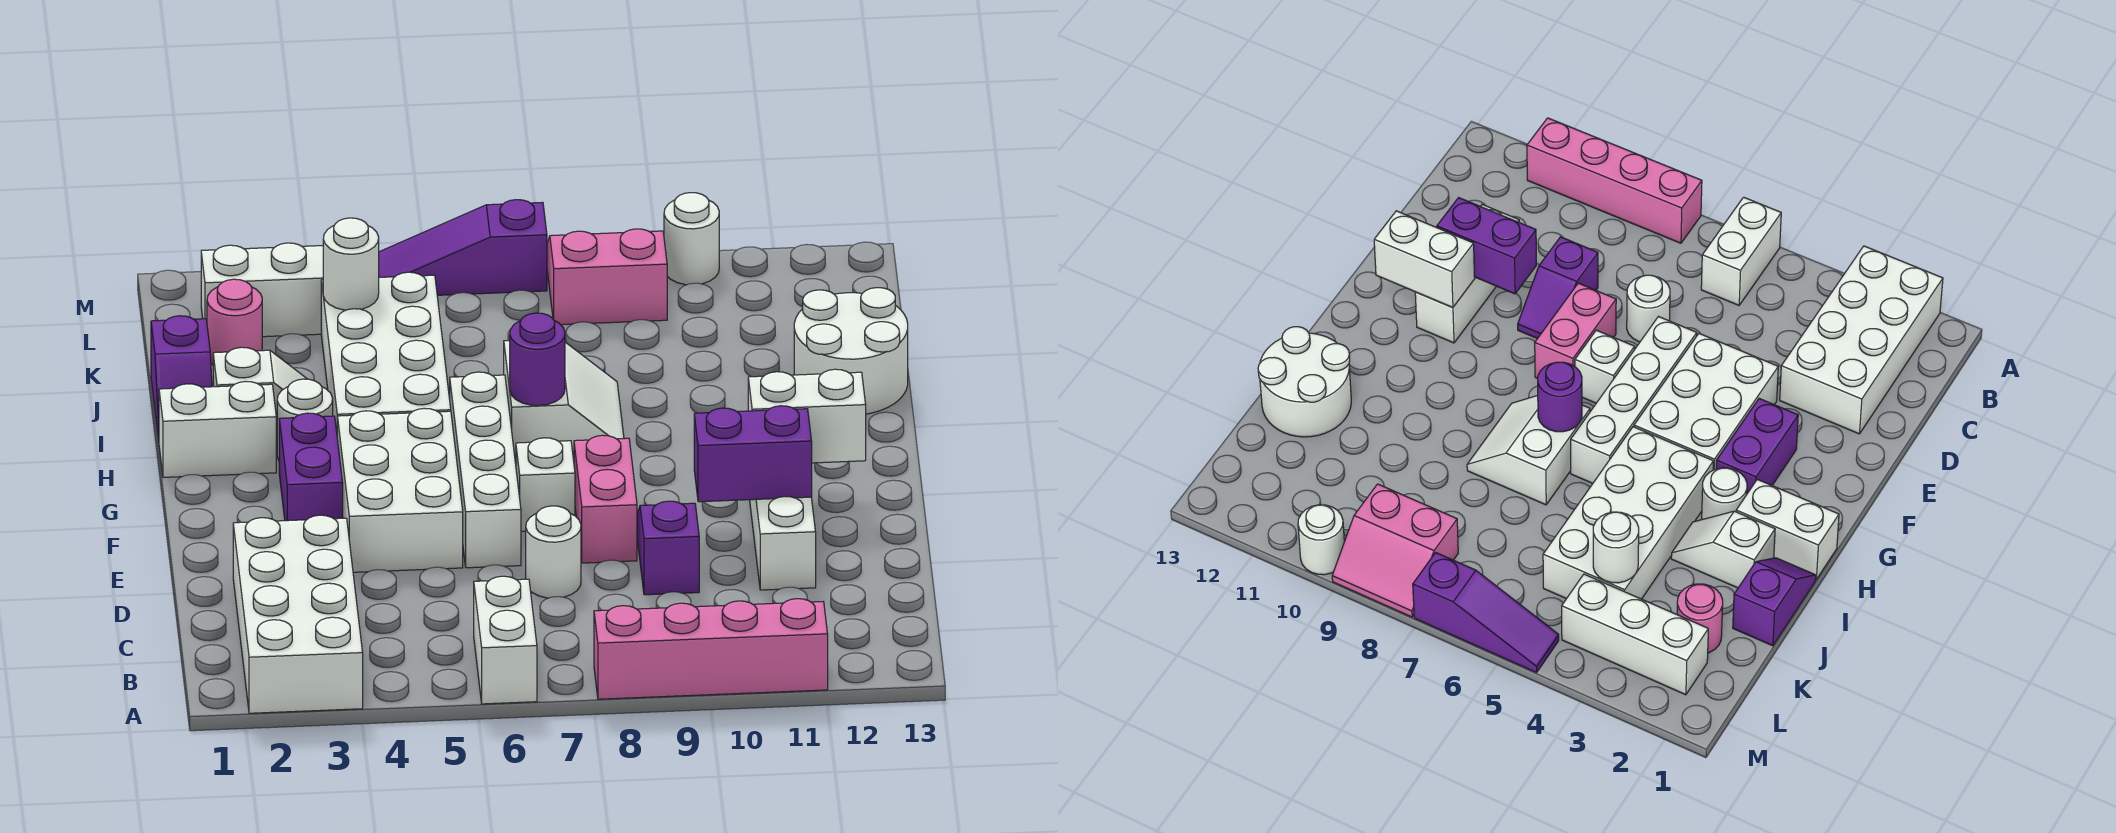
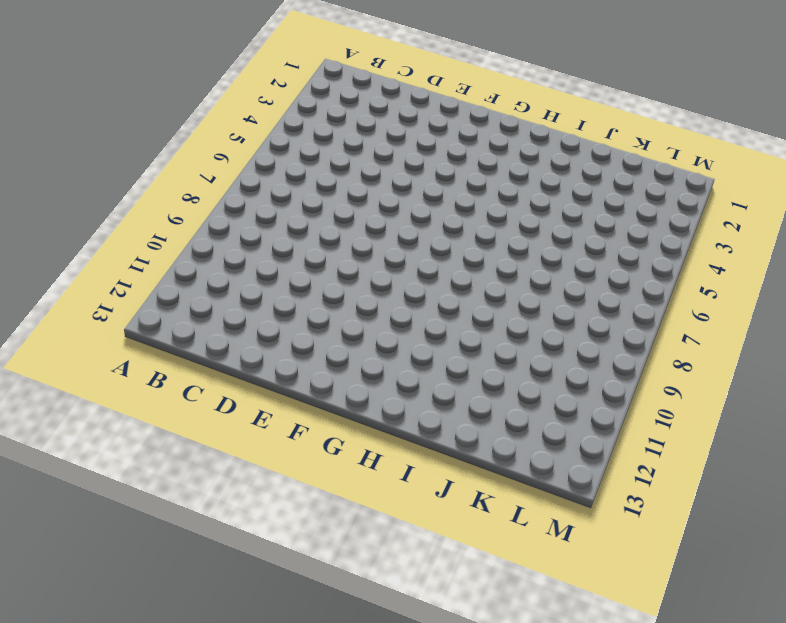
none -> white brick A2:D3 level 1
none -> white brick A6:B6 level 1
none -> pink brick A8:A11 level 1

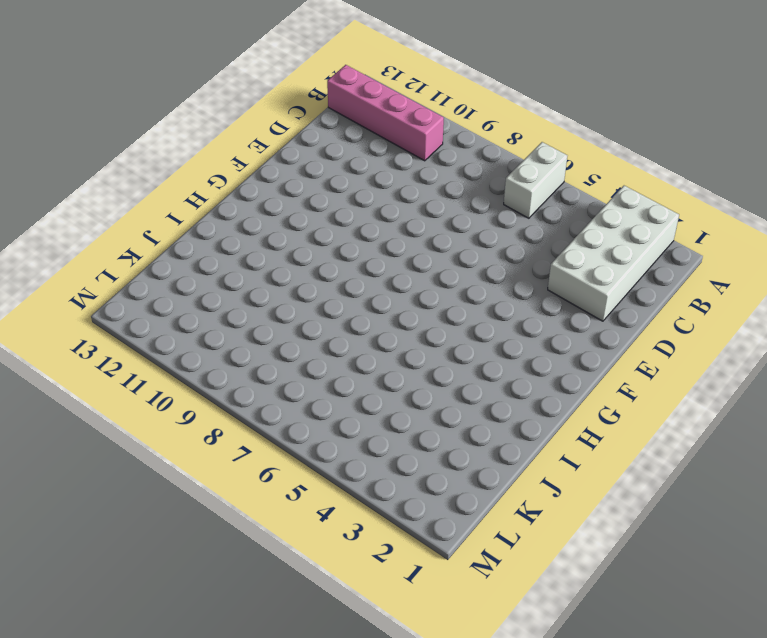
pink brick B10:B13 level 1 -> pink brick A8:A11 level 1
none -> white round brick D7 level 1
none -> purple slope D9:E9 level 1 top D
none -> white brick D11:F11 level 1

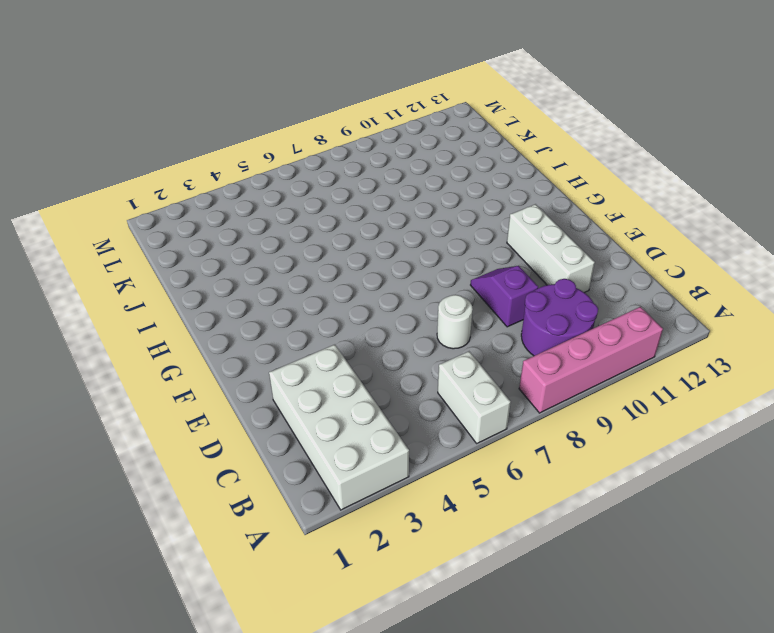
purple round brick B9:C10 level 1 -> none
none -> white brick E4:G5 level 1
none -> white brick E6:H6 level 1
none -> pink brick E8:F8 level 1

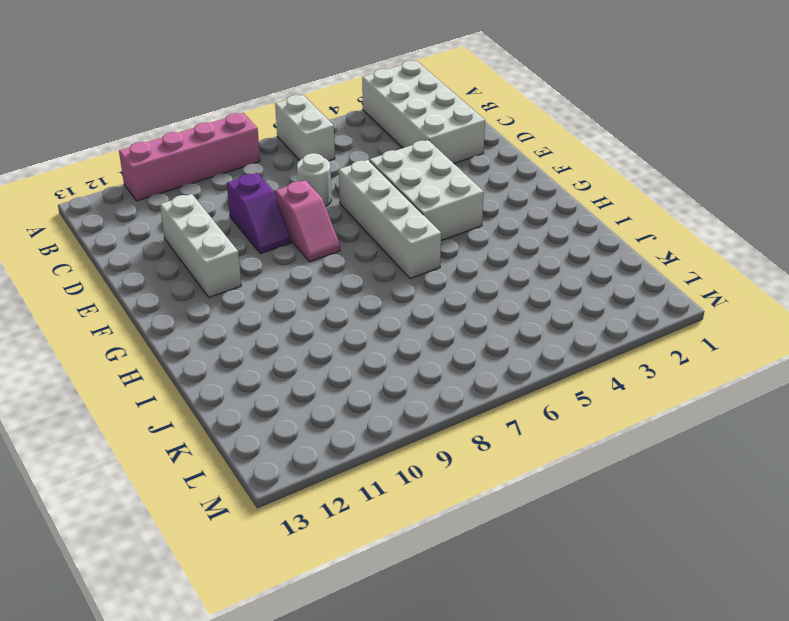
pink slope E8:F8 level 1 top E -> pink brick E8:F8 level 1
none -> purple brick F3:G3 level 1
none -> white brick F7 level 1
none -> white brick H1:H2 level 1

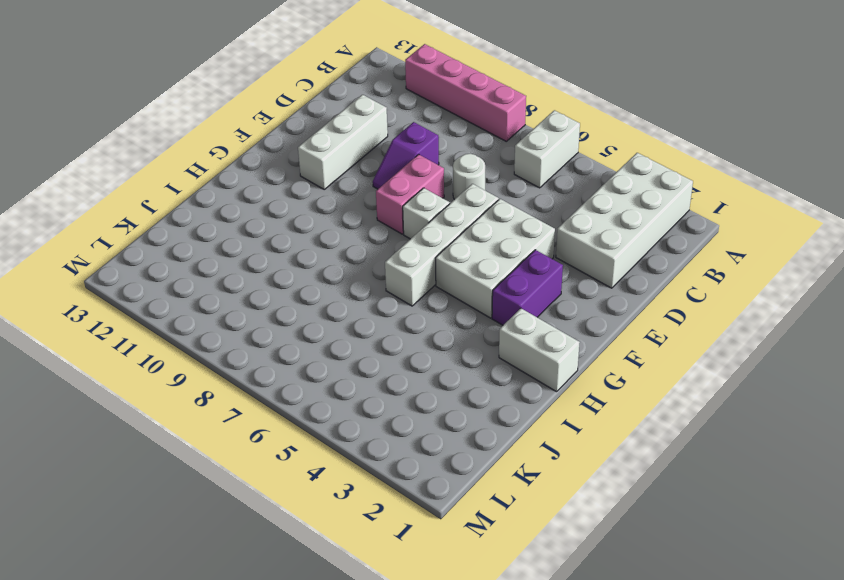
none -> white round brick H3 level 1
none -> white brick H4:K5 level 1
none -> white slope H7:I8 level 1 top 7

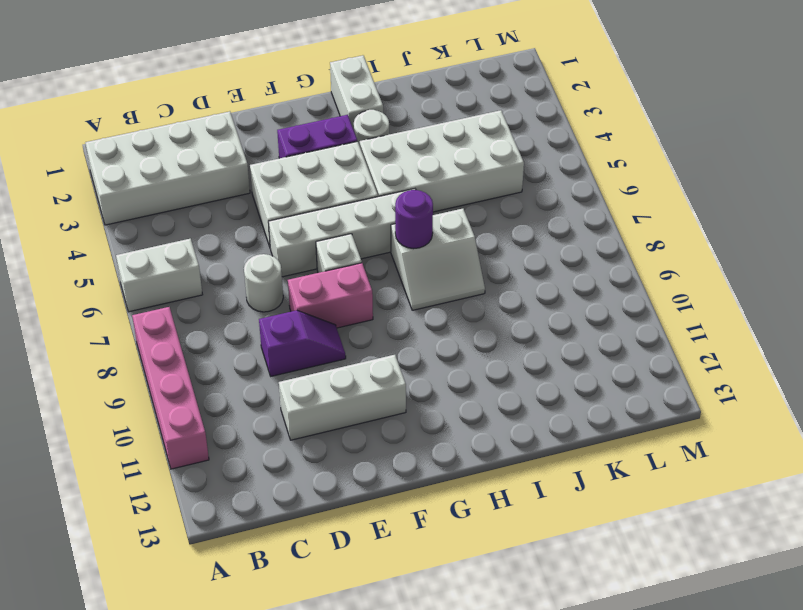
none -> purple slope I1:J1 level 1 top J
none -> white slope I2:I3 level 1 top 2
none -> white round brick I12:J13 level 1

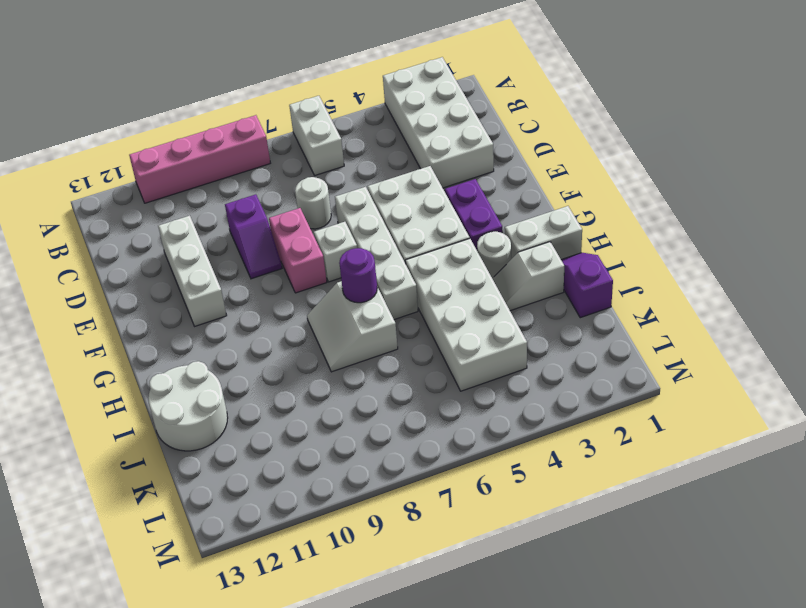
none -> pink round brick K2 level 1
none -> white brick L2:L4 level 1
none -> pink slope L8:M9 level 1 top L

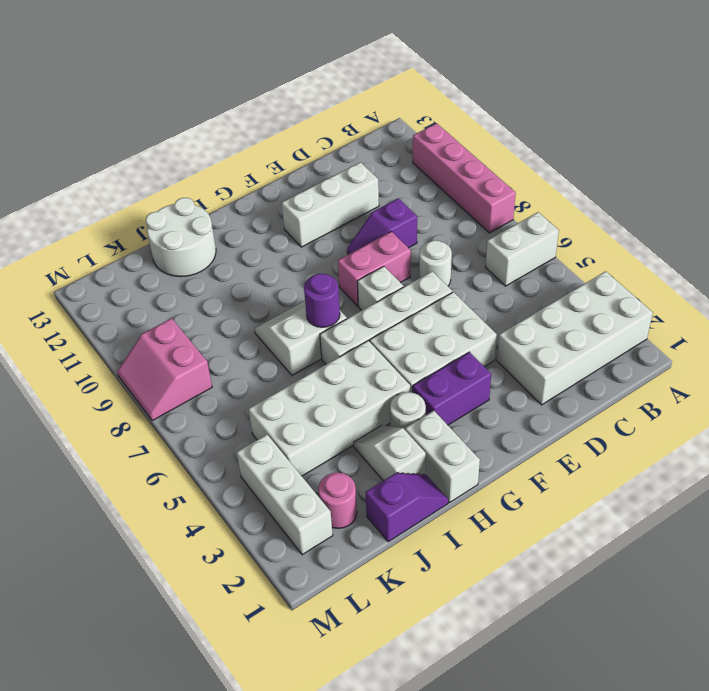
none -> purple slope M5:M7 level 1 top 7
none -> white round brick M10 level 1
none -> purple brick E10:E11 level 2

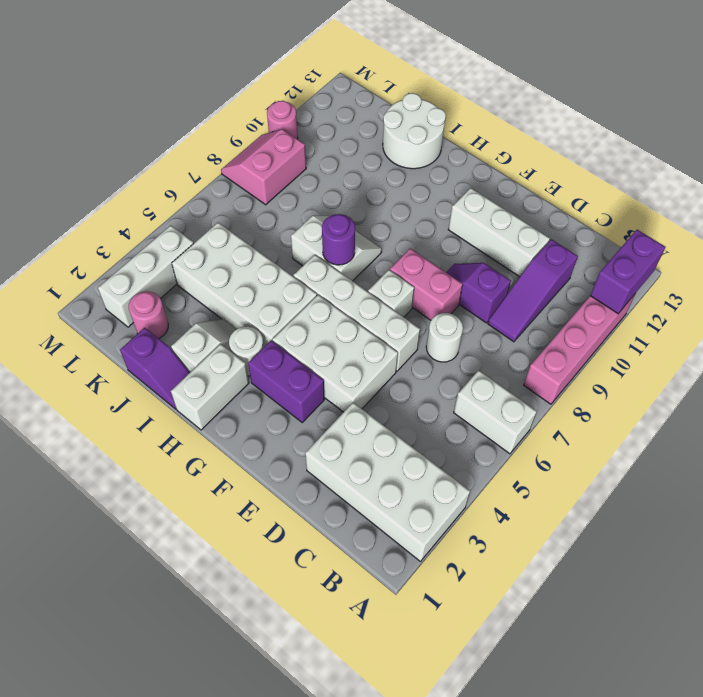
purple brick A11:A12 level 2 -> purple brick E10:E11 level 2
purple slope C9:C11 level 1 top 11 -> purple slope M5:M7 level 1 top 7
pink round brick M10 level 1 -> white round brick M10 level 1
none -> white brick F11:F12 level 2
none -> white round brick K4 level 2

